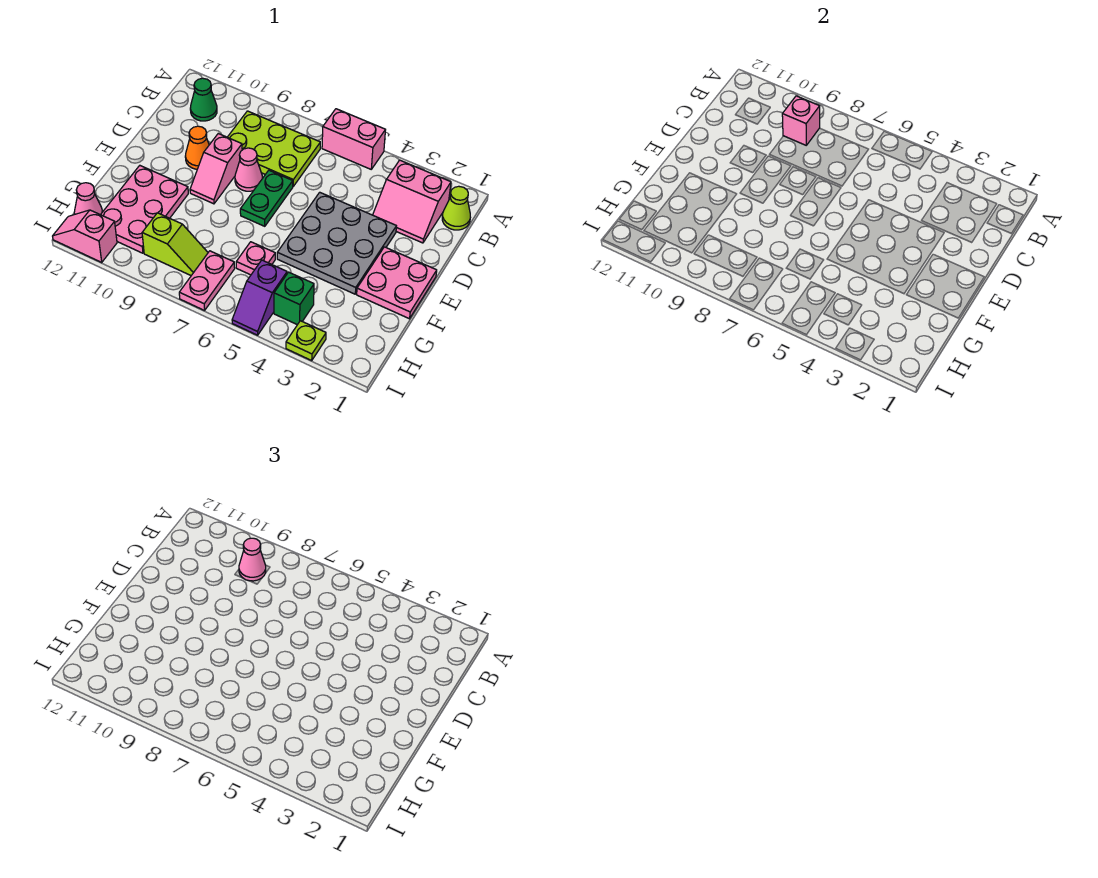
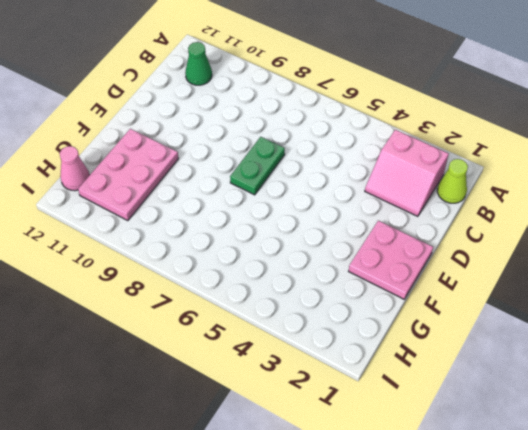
none -> pink brick A5:A6 level 1
none -> lime plate B7:C9 level 1
none -> grey plate D3:F5 level 1

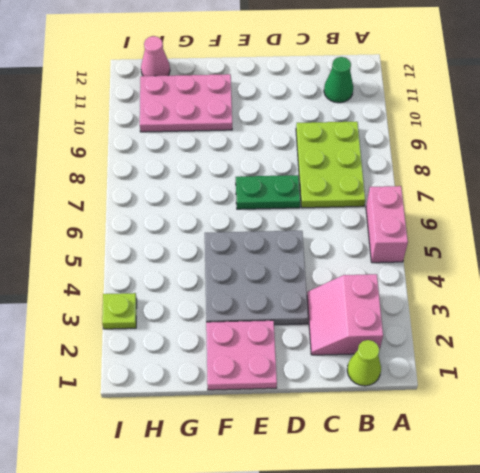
none -> pink cone D8 level 1
none -> pink slope D9:E9 level 1 top D
none -> orange cone D10 level 1

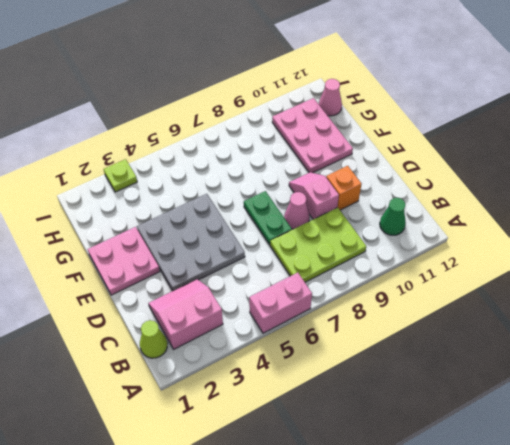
orange brick D10 level 1 -> orange cone D10 level 1
none -> pink plate G6 level 1
none -> green brick H4 level 1
none -> purple slope H5:I5 level 1 top H

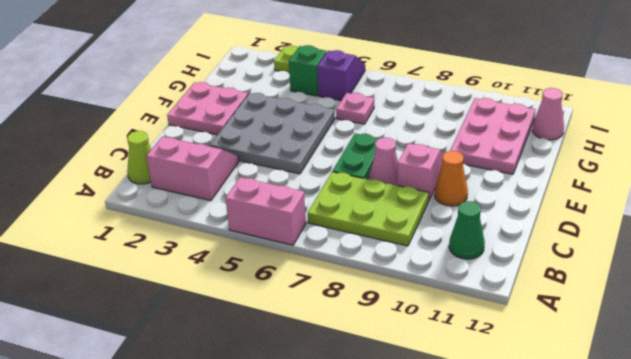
none -> pink plate H7:I7 level 1
none -> lime slope H8:H9 level 1 top 9
none -> pink slope I11:I12 level 1 top 11

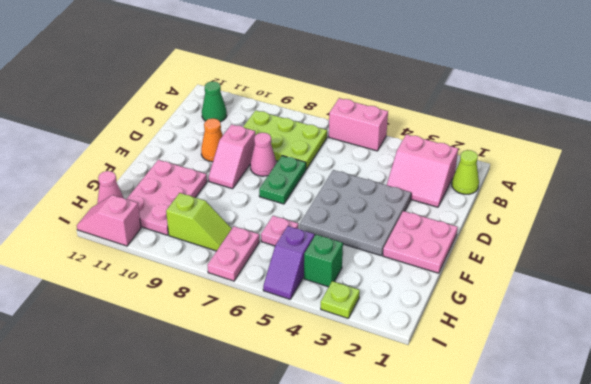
none -> pink brick B9 level 2
none -> pink cone B9 level 3

